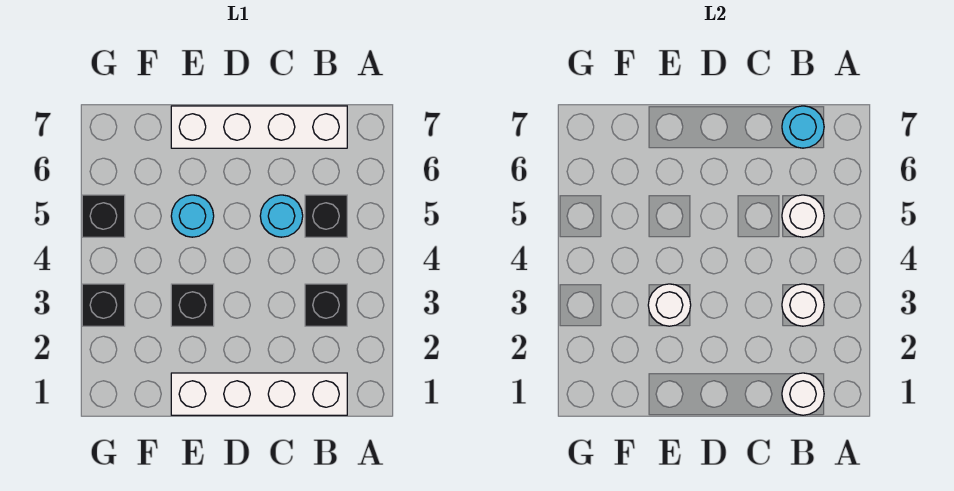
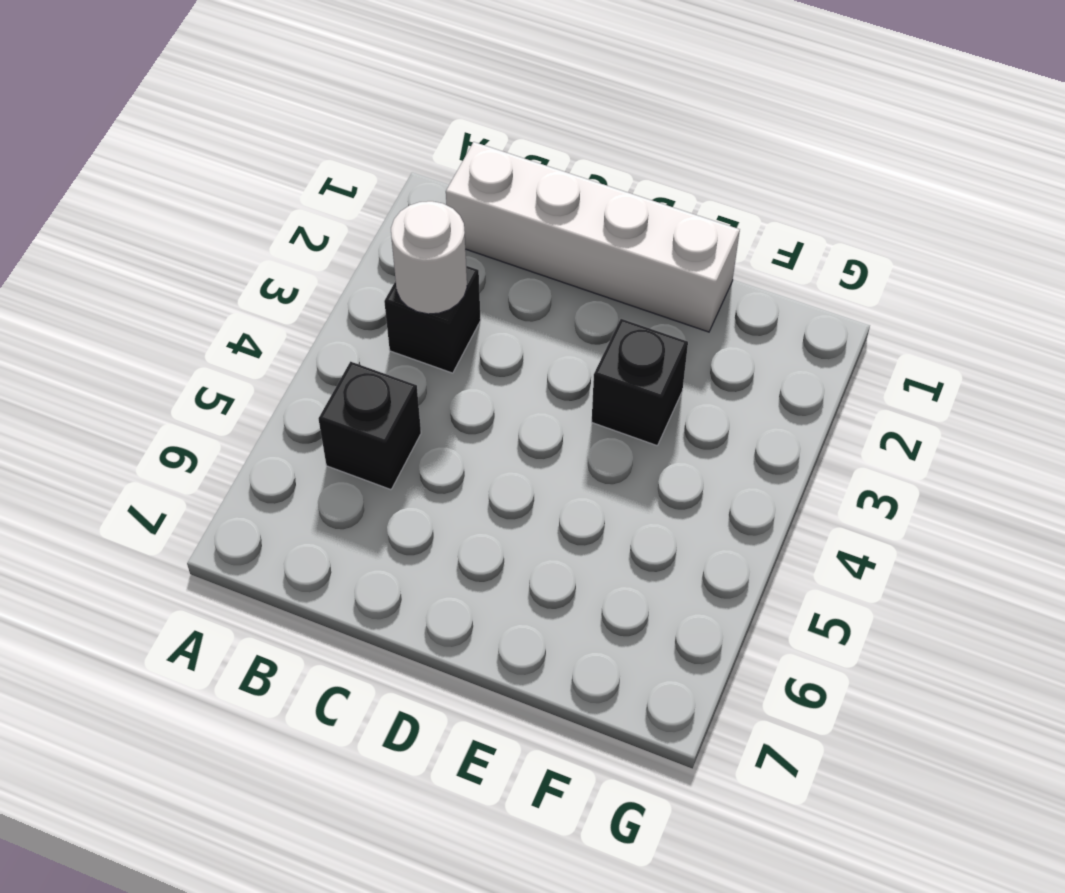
none -> white brick B7:E7 level 1
none -> cyan round brick C5 level 1
none -> cyan round brick E5 level 1

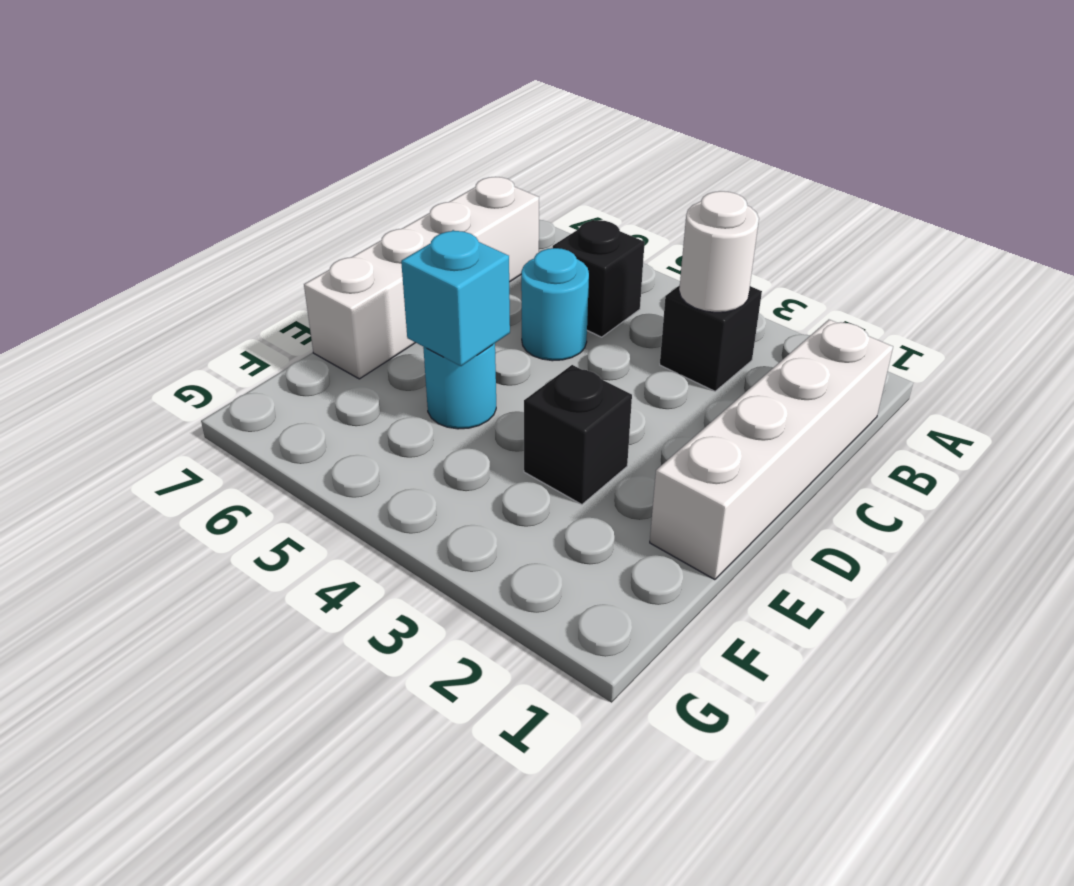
cyan brick E5 level 2 -> none
none -> black brick G3 level 1
none -> black brick G5 level 1
none -> white round brick B1 level 2

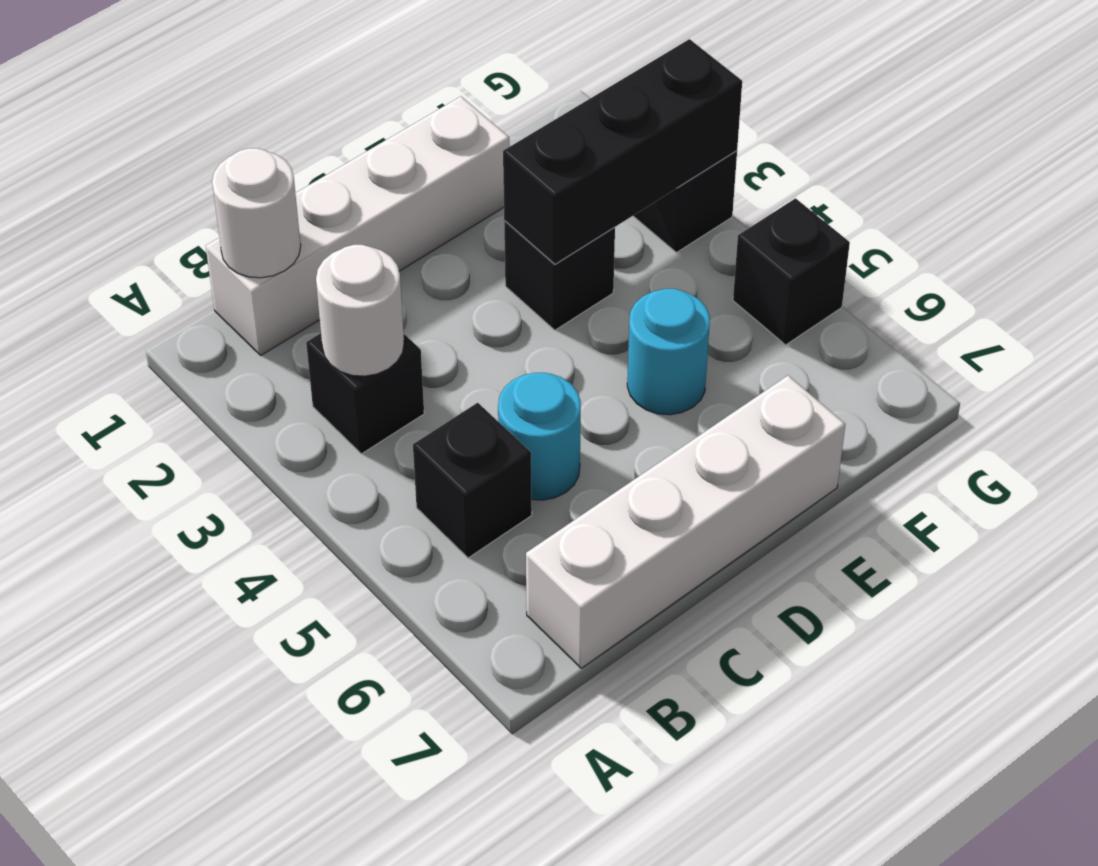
black brick E3:G3 level 2 -> white round brick E3 level 2
none -> white round brick B5 level 2
none -> cyan round brick B7 level 2

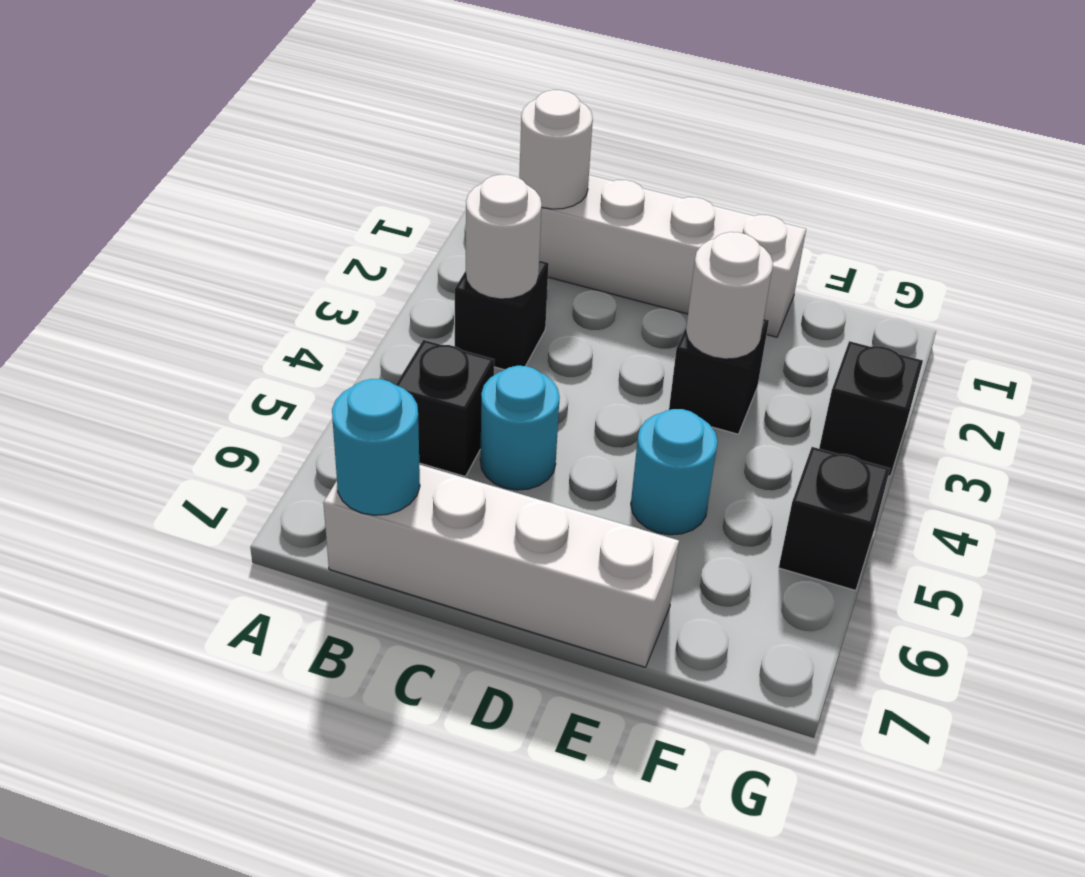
none -> white round brick B5 level 2

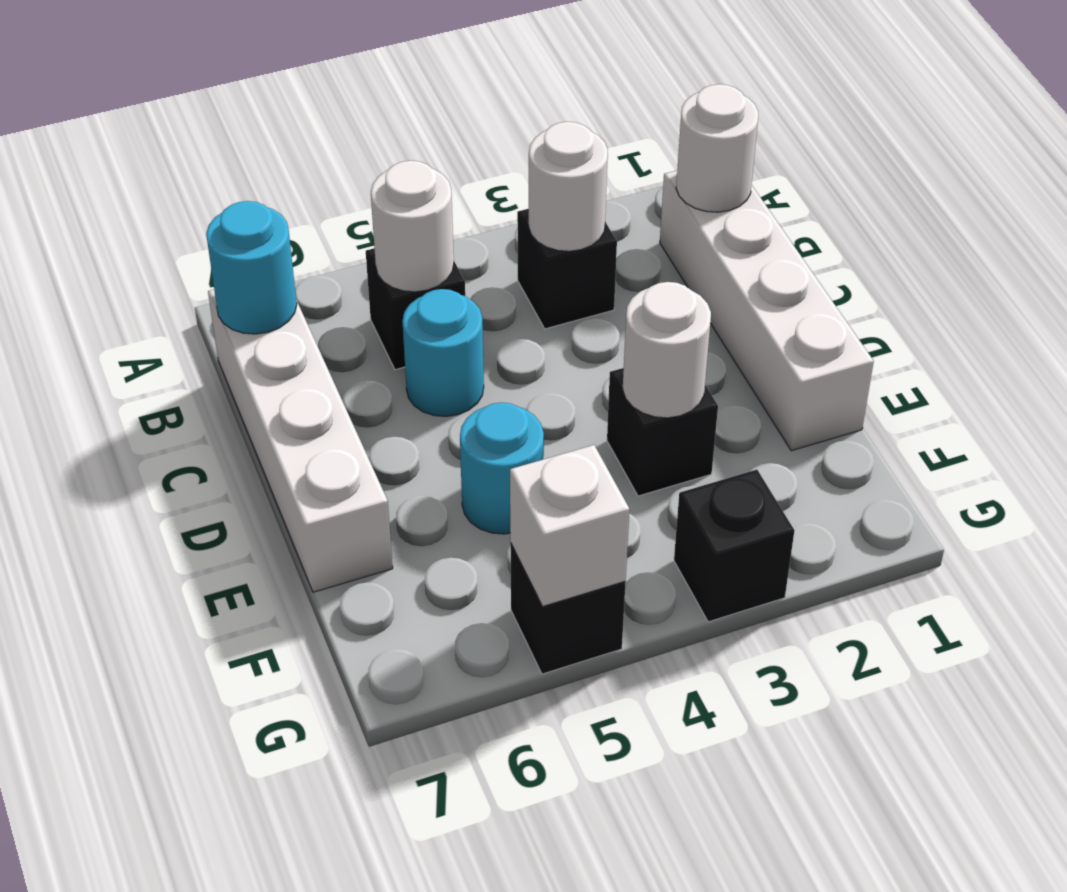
white brick G5 level 2 -> none

